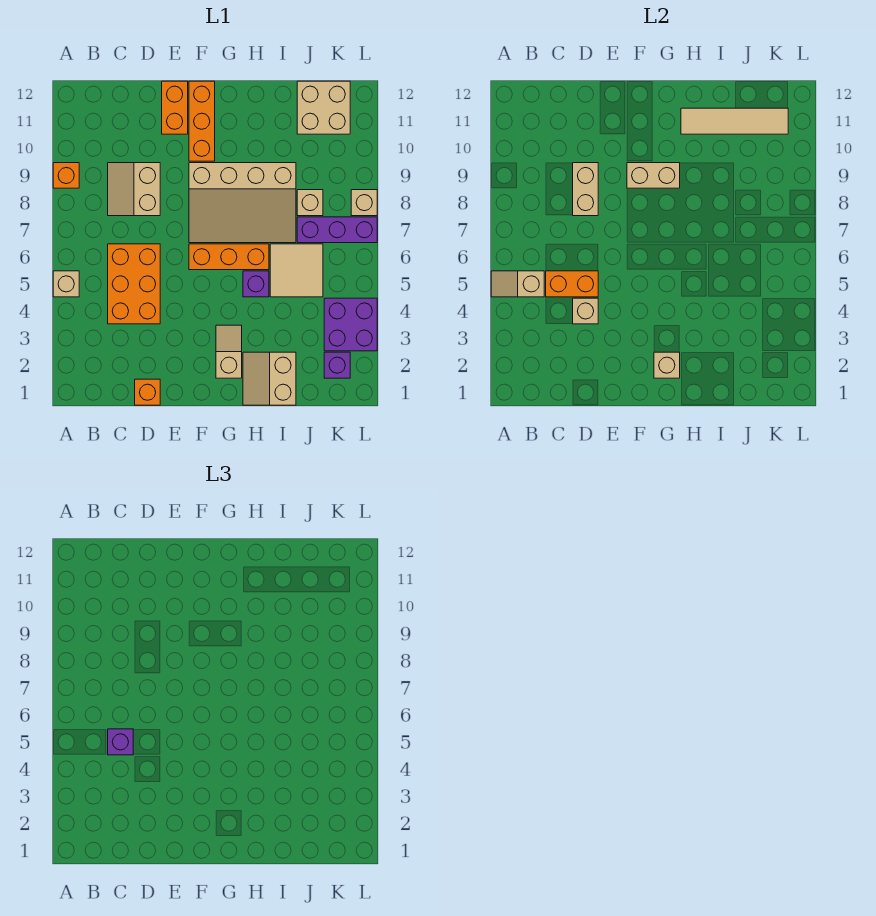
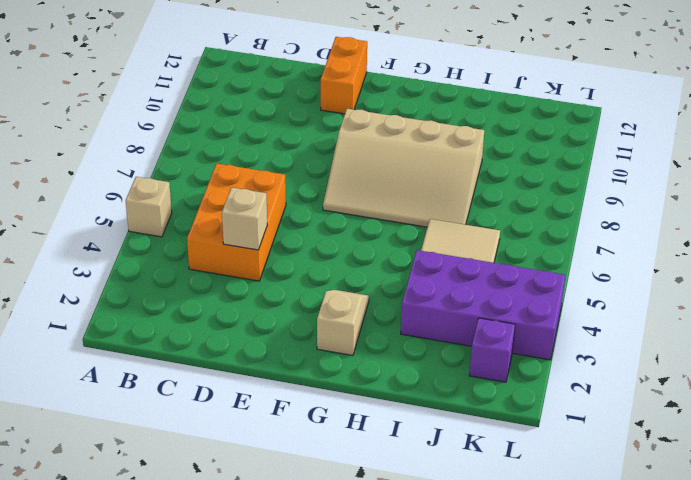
purple brick I3:L4 level 1 -> purple brick K3:L4 level 1
none -> orange brick A9 level 1
none -> tan slope C8:D9 level 1 top D
none -> orange brick D1 level 1

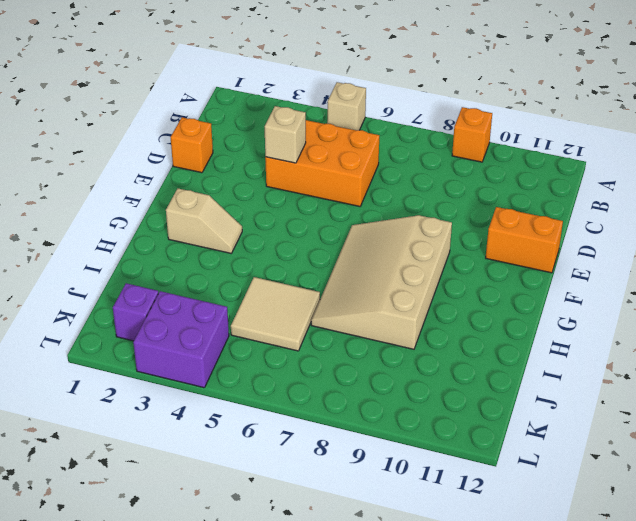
none -> tan slope C8:D9 level 1 top D
none -> orange brick F6:H6 level 1
none -> orange brick F10:F12 level 1

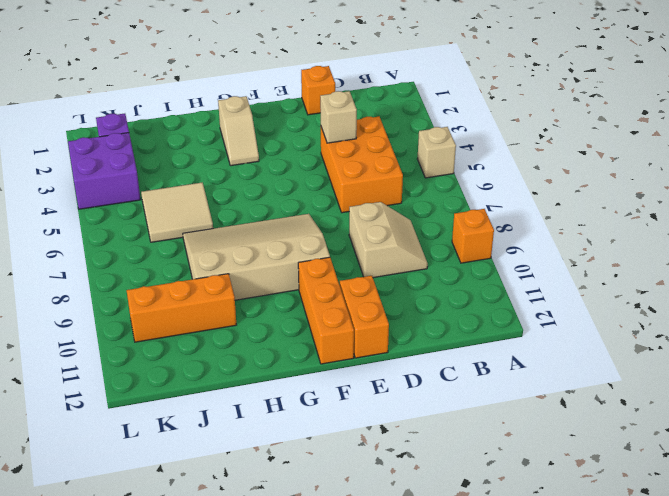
orange brick I10:K10 level 1 -> orange brick F6:H6 level 1
none -> tan slope H1:I2 level 1 top I
none -> purple brick H5 level 1
none -> purple brick J7:L7 level 1

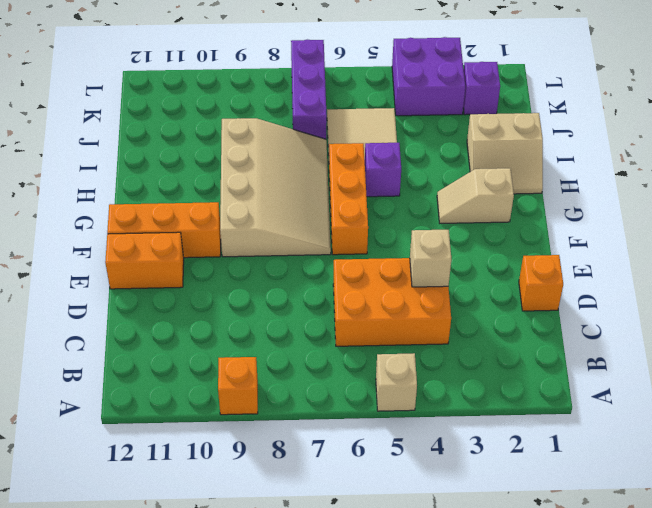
none -> tan slope C8:D9 level 1 top D
none -> tan brick J8 level 1
none -> tan brick J11:K12 level 1

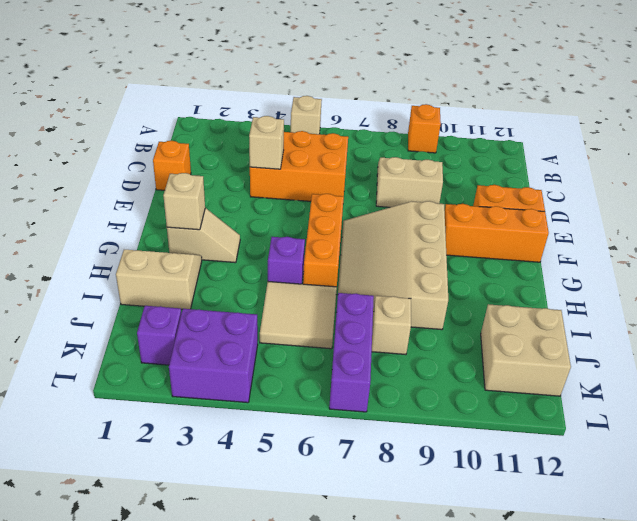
none -> tan brick L8 level 1
none -> tan slope A5:B5 level 2 top B
none -> orange brick C5:D5 level 2

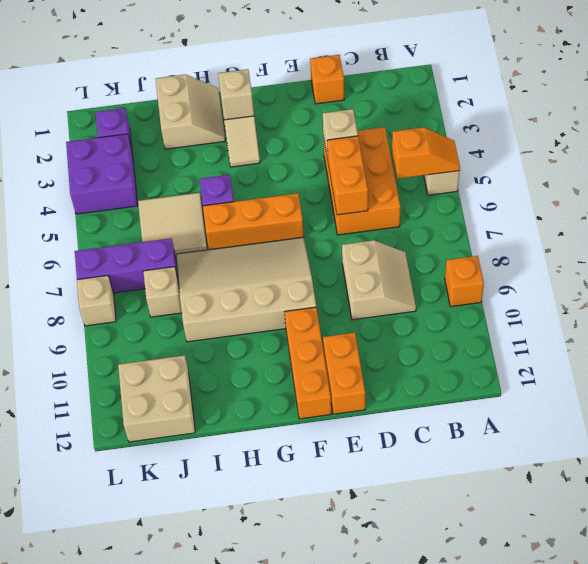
orange slope A5:B5 level 2 top B -> tan slope A5:B5 level 2 top B
orange brick D5:D6 level 2 -> orange brick C5:D5 level 2
none -> tan brick D8:D9 level 2
none -> tan brick F9:G9 level 2
none -> tan tile H11:K11 level 2

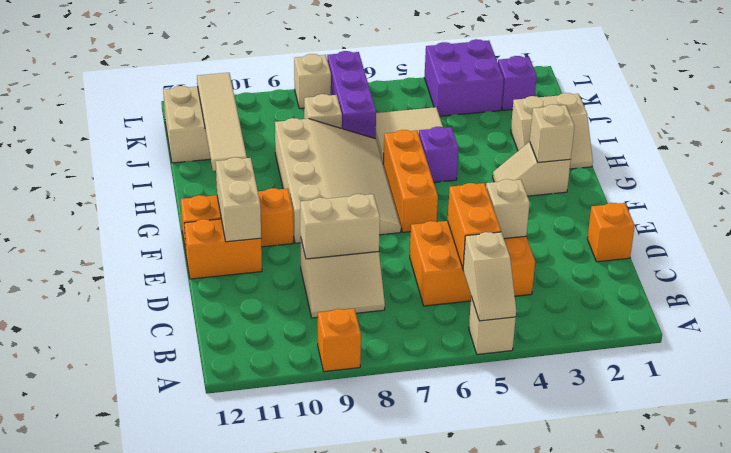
tan brick E11:F11 level 2 -> tan brick F9:G9 level 2
none -> purple brick C5 level 3

